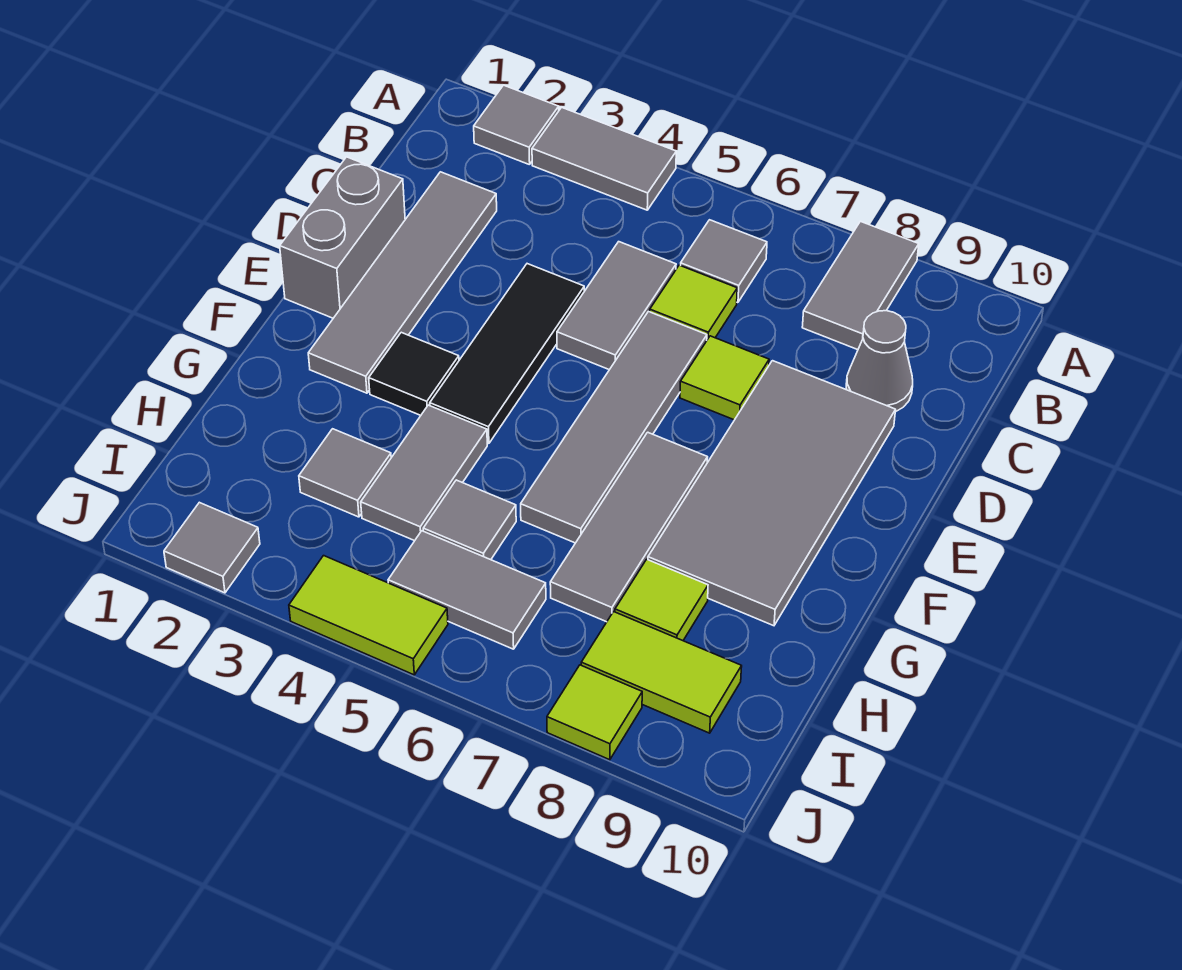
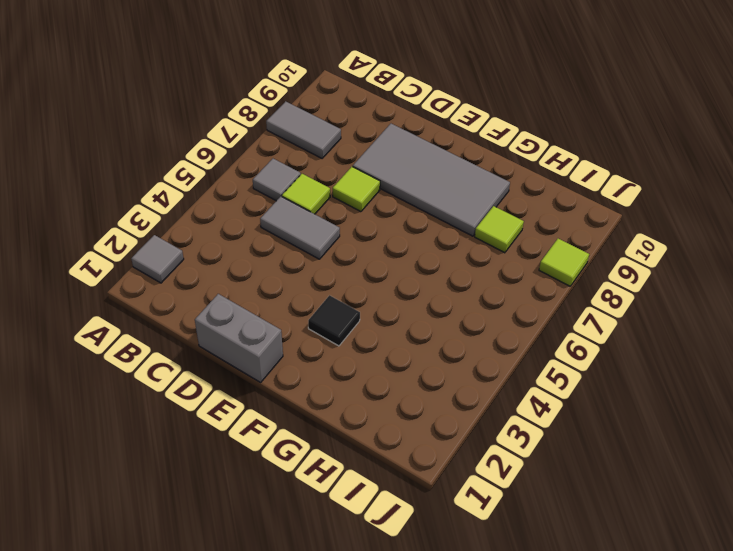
none -> grey tile A3:A4 level 1
none -> grey tile C2:F2 level 1
none -> grey cone C9 level 1

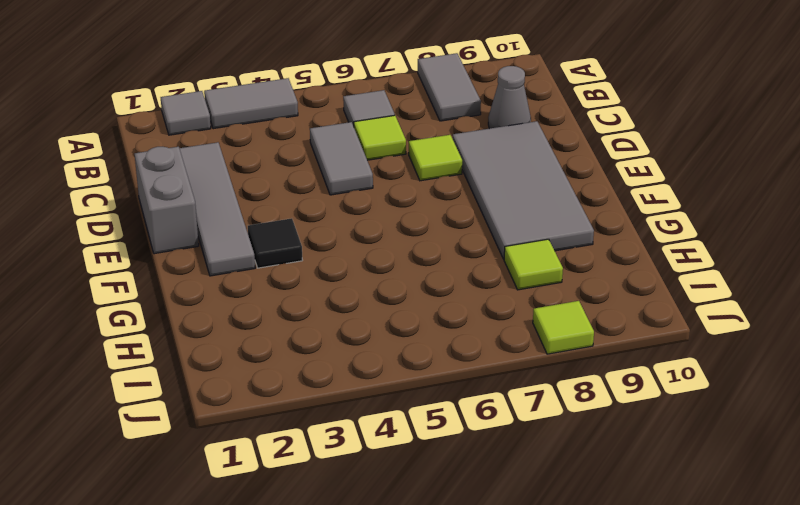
none -> black tile D4:F4 level 1
none -> grey tile D6:G6 level 1
none -> grey tile F7:H7 level 1

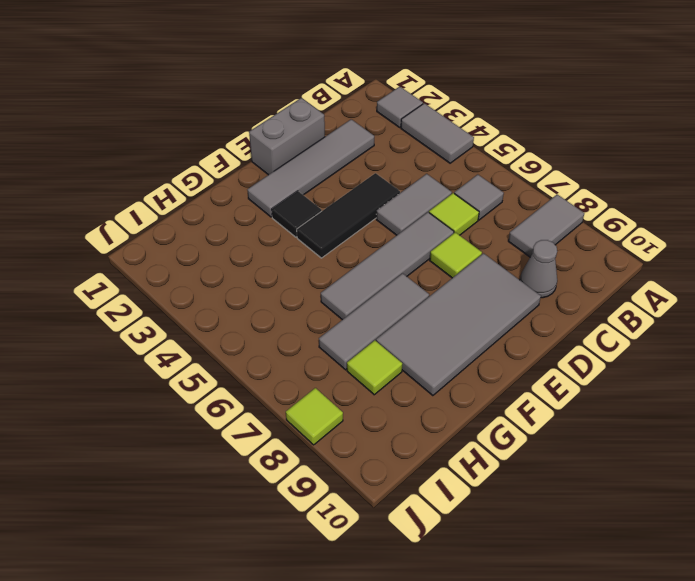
none -> grey tile G4:H4 level 1
none -> grey tile H3 level 1
none -> grey tile H5 level 1

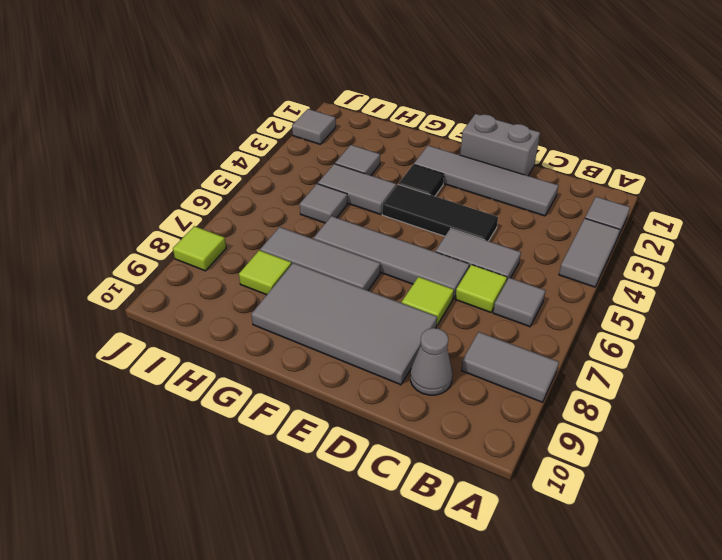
none -> grey tile I5:I6 level 1
none -> lime tile I8:I9 level 1
none -> lime tile J4:J5 level 1

